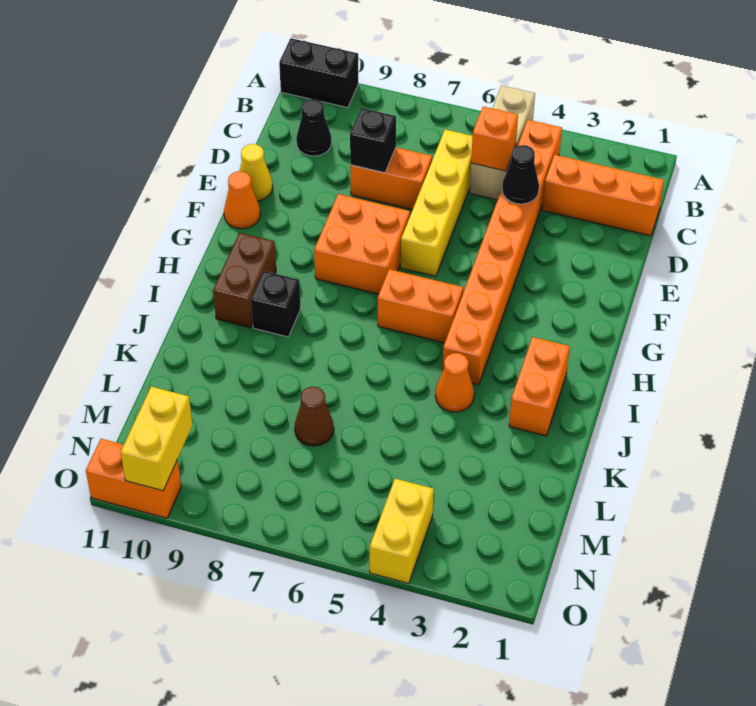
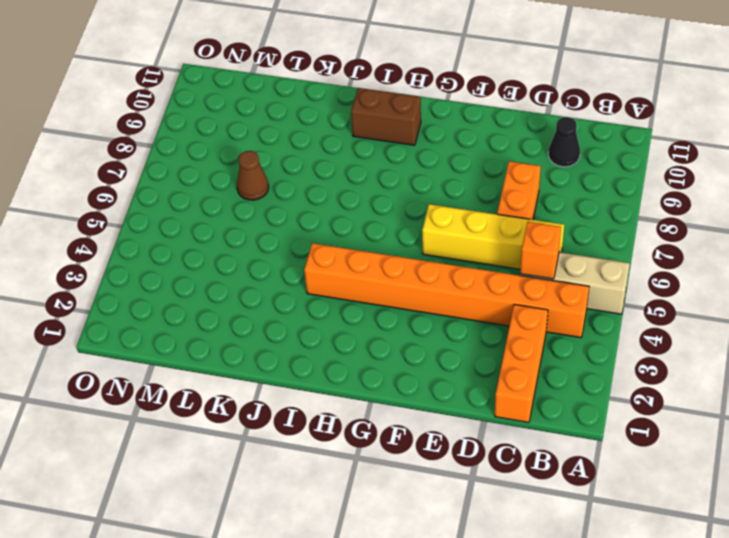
none -> black brick A10:A11 level 1
none -> yellow cone E11 level 1
none -> orange brick F7:G8 level 1

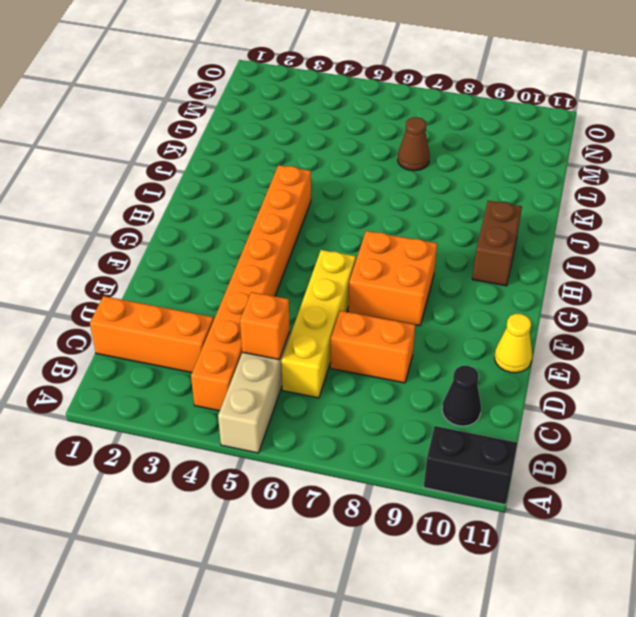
none -> orange cone F11 level 1
none -> orange brick H5:H6 level 1
none -> orange brick I2:J2 level 1

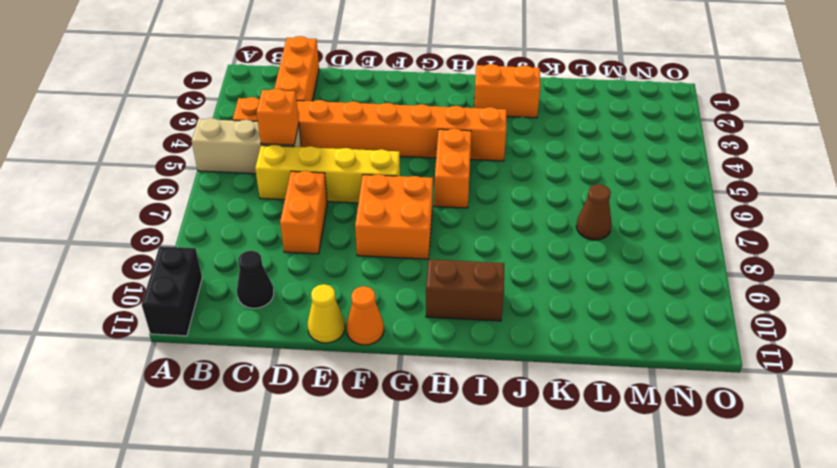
none -> black brick I9 level 1
none -> orange cone J4 level 1
none -> yellow brick N4:O4 level 1

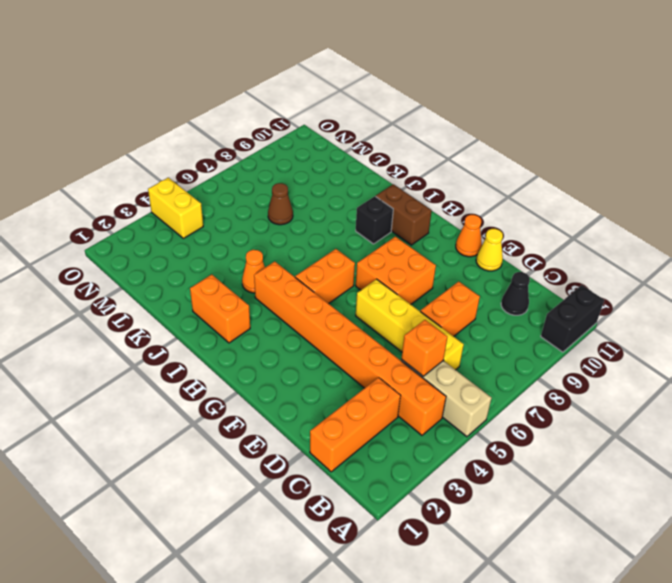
none -> orange brick O10:O11 level 1
none -> black cone D4 level 2
none -> black brick D8 level 2

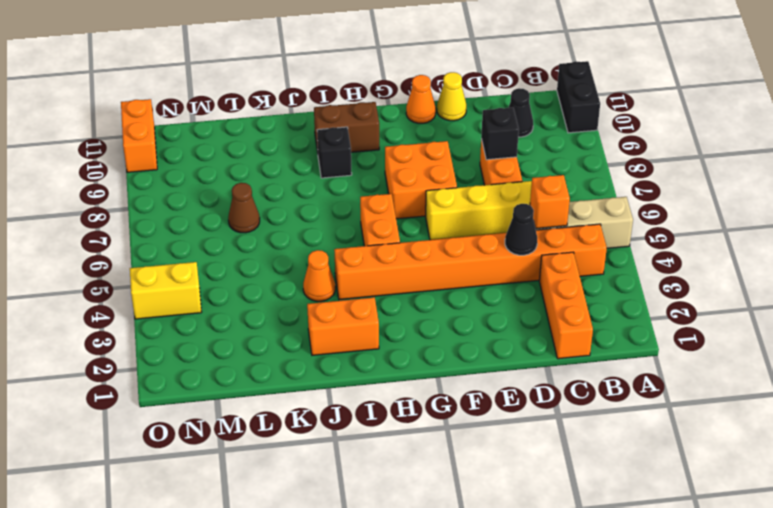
none -> yellow brick N10:O10 level 2

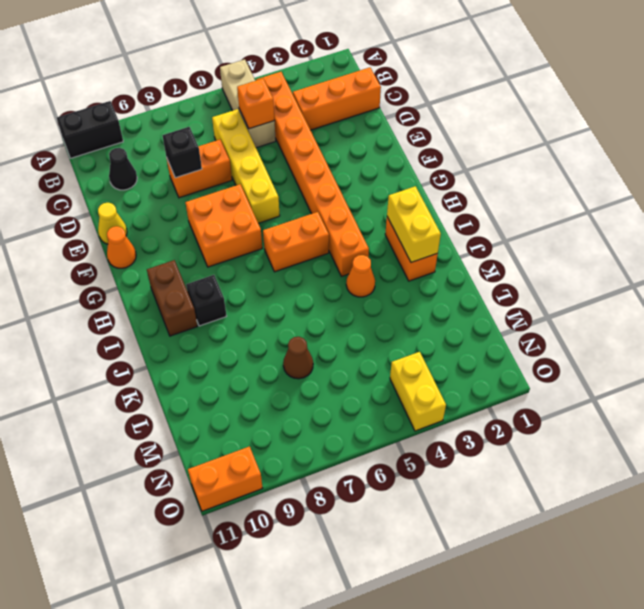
yellow brick I2:J2 level 2 -> yellow brick N10:O10 level 2
none -> black cone D4 level 2

